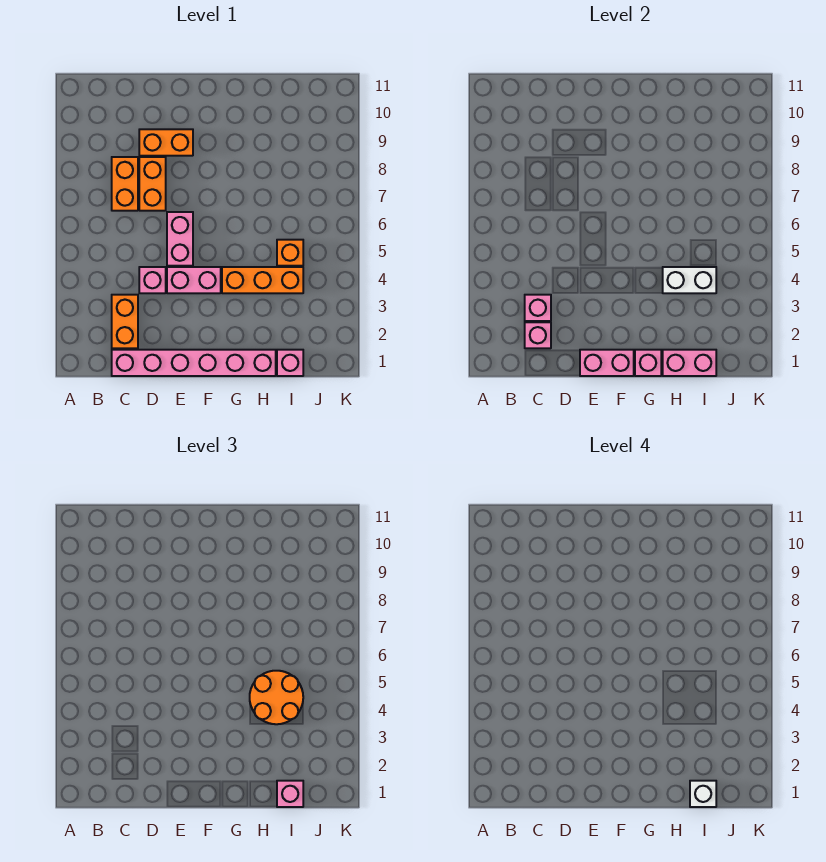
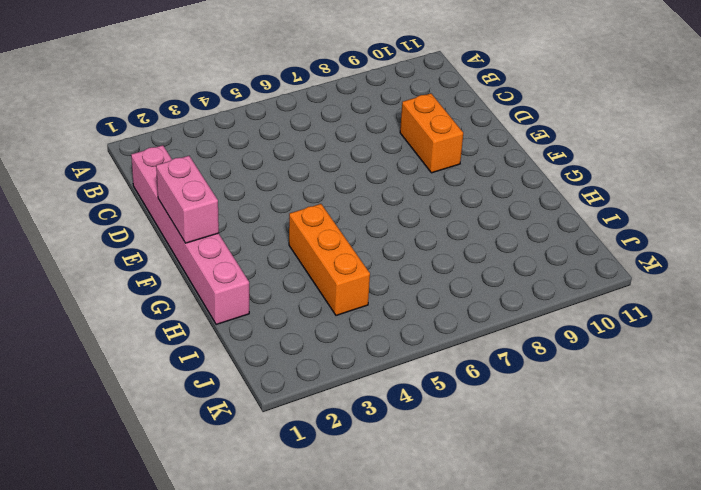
none -> orange brick C2:C3 level 1
none -> orange brick C7:C8 level 1
none -> pink brick D4 level 1

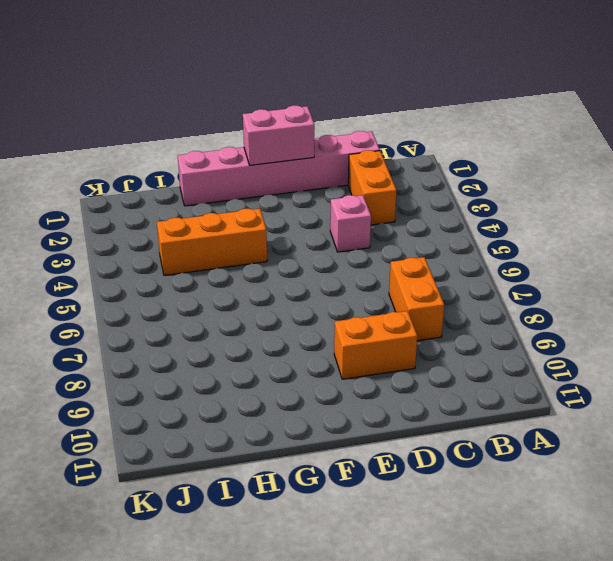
none -> orange brick D7:D8 level 1
none -> pink brick E4:F4 level 1
none -> pink brick E5:E6 level 1

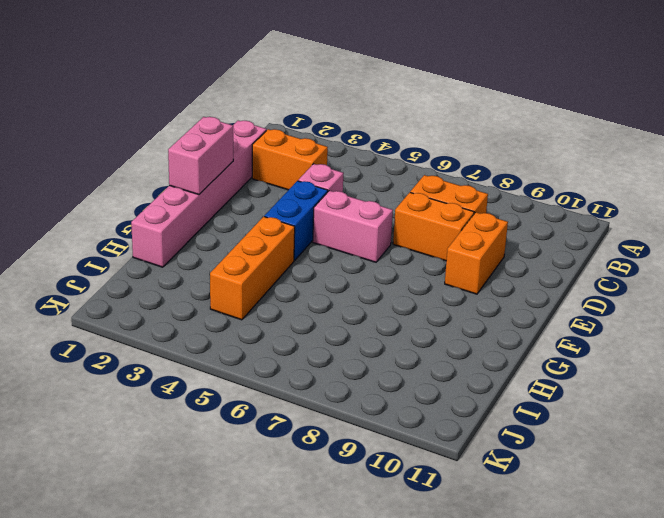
blue brick E4:F4 level 1 -> pink brick E4:F4 level 1
none -> pink brick I1 level 1
none -> orange brick I5 level 1
none -> pink brick C2 level 2

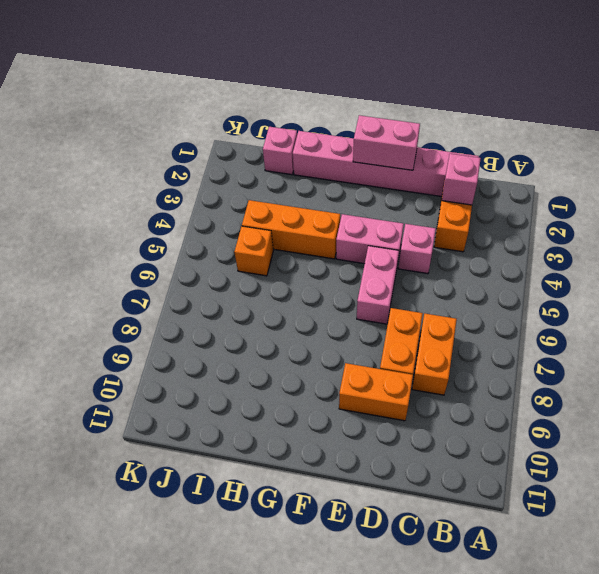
none -> pink brick C3 level 2
none -> pink brick G1 level 2
none -> pink brick H1:I1 level 2

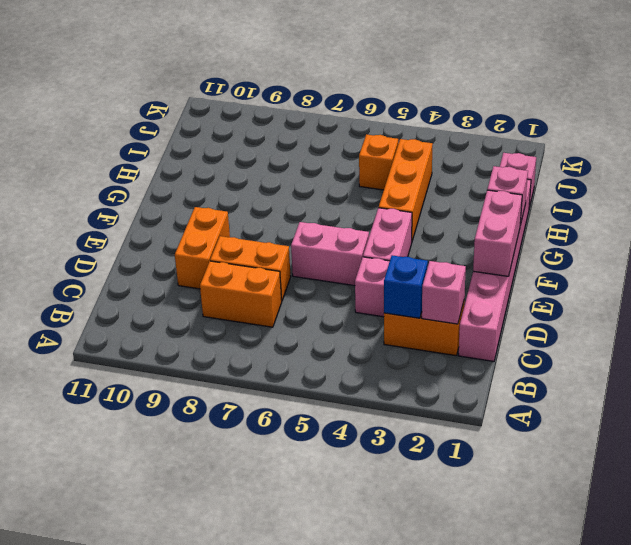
blue brick C3 level 2 -> pink brick C3 level 2
none -> pink brick H1:I1 level 2
none -> white brick H4:I4 level 2
none -> orange round brick H4:I5 level 3

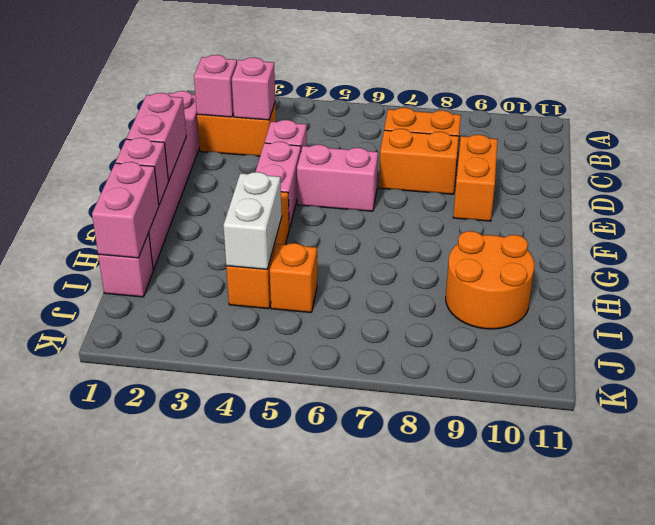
orange round brick H9:I10 level 1 -> orange round brick H4:I5 level 3
none -> pink brick I1 level 3
none -> white brick I1 level 4

